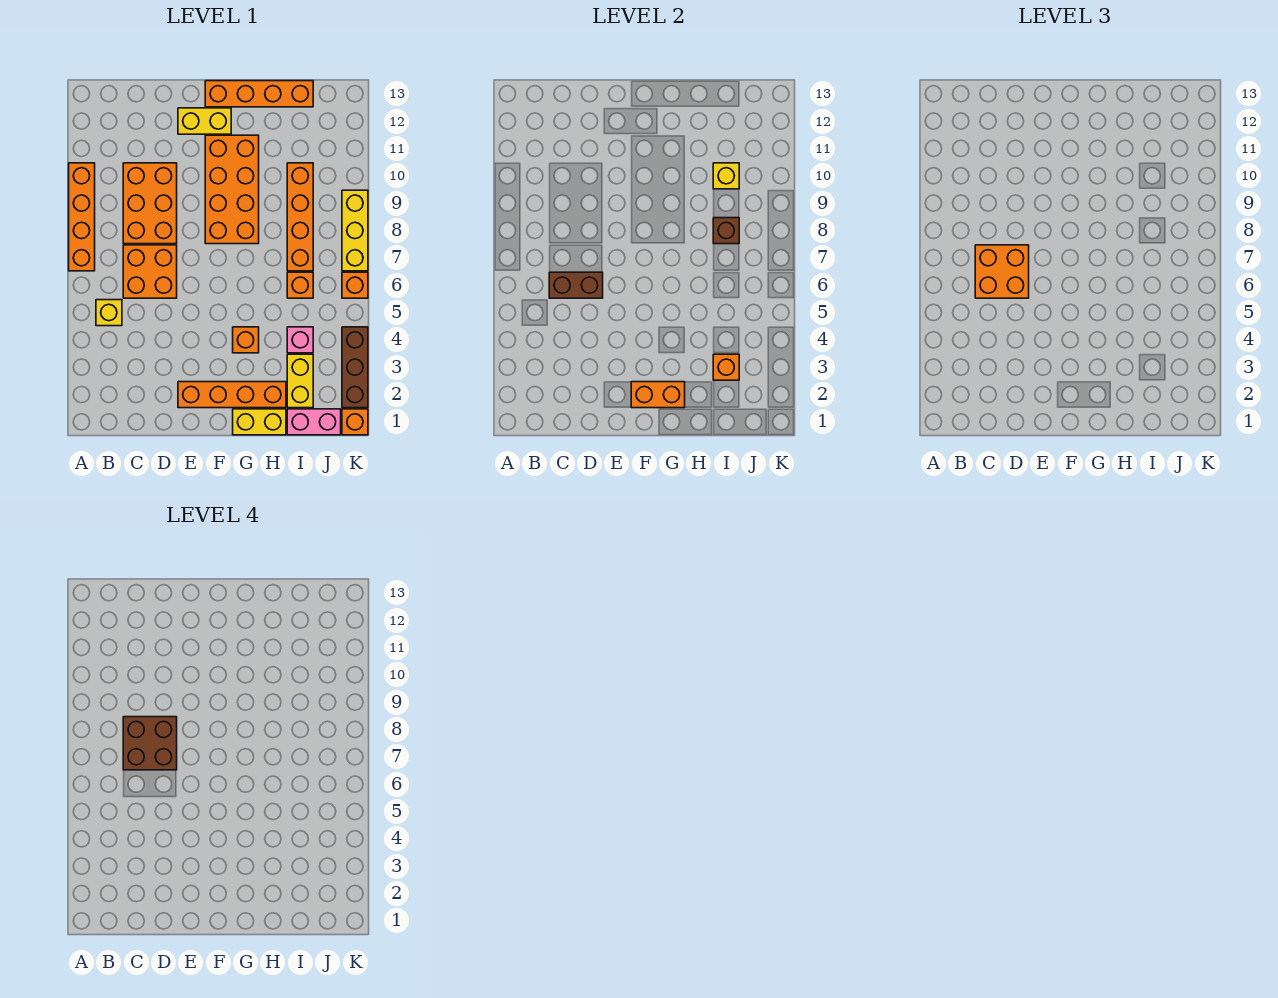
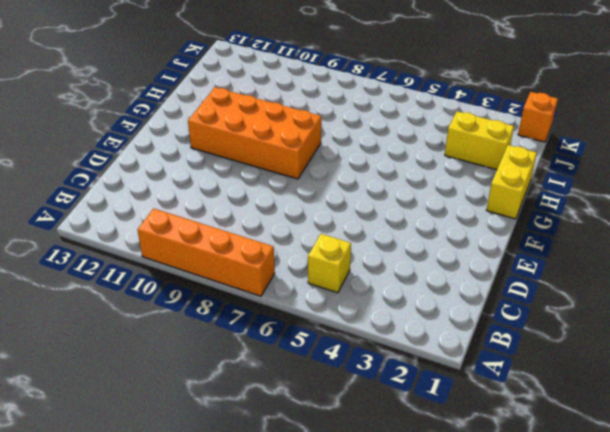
none -> orange brick C6:D7 level 1
none -> orange brick C8:D10 level 1
none -> orange brick E2:H2 level 1

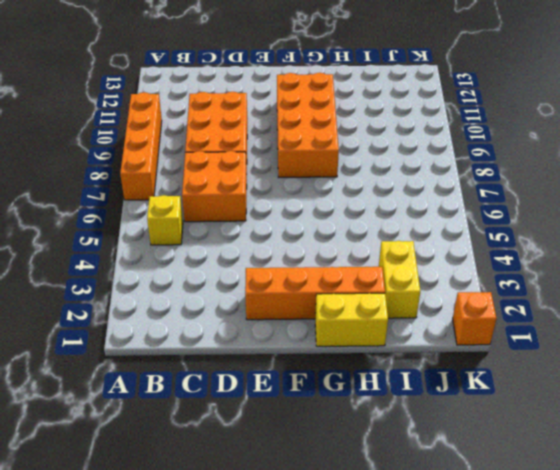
none -> yellow brick E12:F12 level 1
none -> orange brick F13:I13 level 1
none -> orange brick G4 level 1

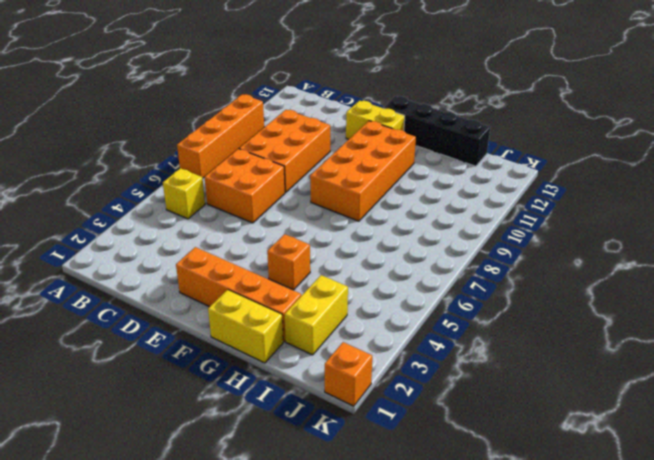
black brick F13:I13 level 1 -> orange brick F13:I13 level 1
none -> pink brick I1:J1 level 1
none -> pink brick I4 level 1
none -> orange brick I6 level 1

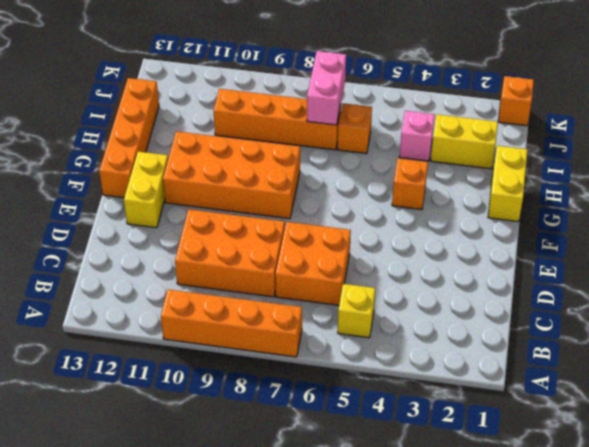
pink brick I7:J7 level 2 -> pink brick I1:J1 level 1
none -> orange brick E2:H2 level 1
none -> brown brick K2:K4 level 1
none -> orange brick K6 level 1

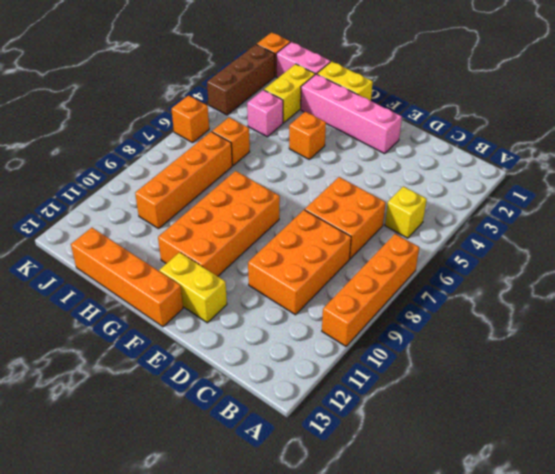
pink brick E2:H2 level 1 -> orange brick E2:H2 level 1
none -> yellow brick K7:K9 level 1
none -> brown brick C6:D6 level 2
none -> orange brick F2:G2 level 2

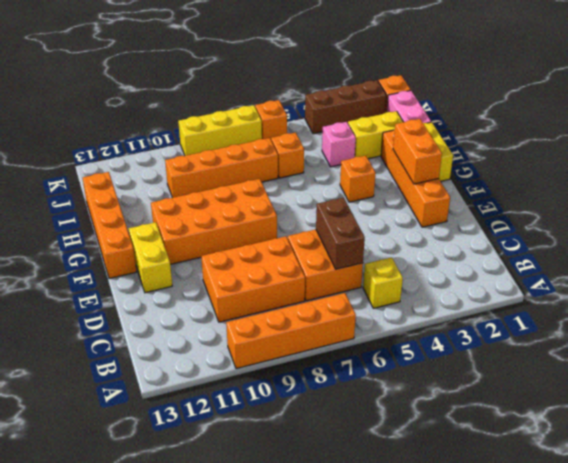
none -> orange brick I3 level 2
none -> brown brick I8 level 2
none -> yellow brick I10 level 2

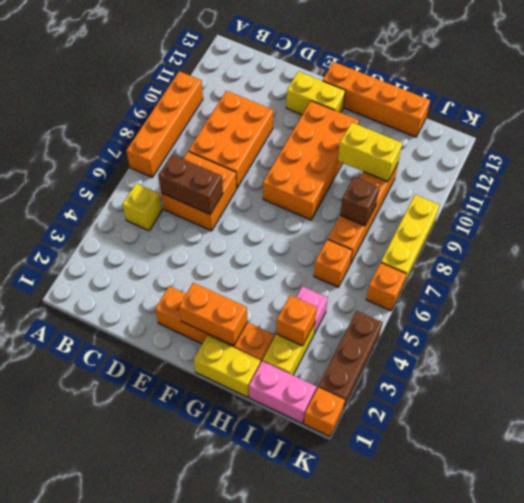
yellow brick H10:I10 level 2 -> yellow brick I10 level 2
none -> orange brick G4 level 1
none -> orange brick C6:D7 level 3
none -> brown brick C7:D8 level 4

